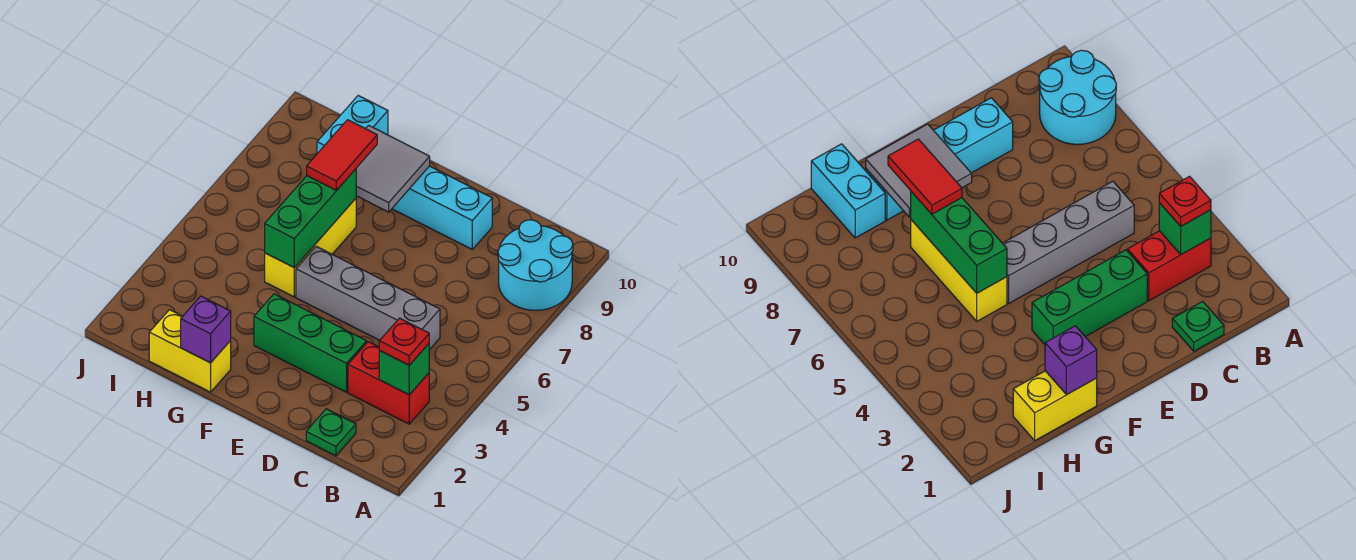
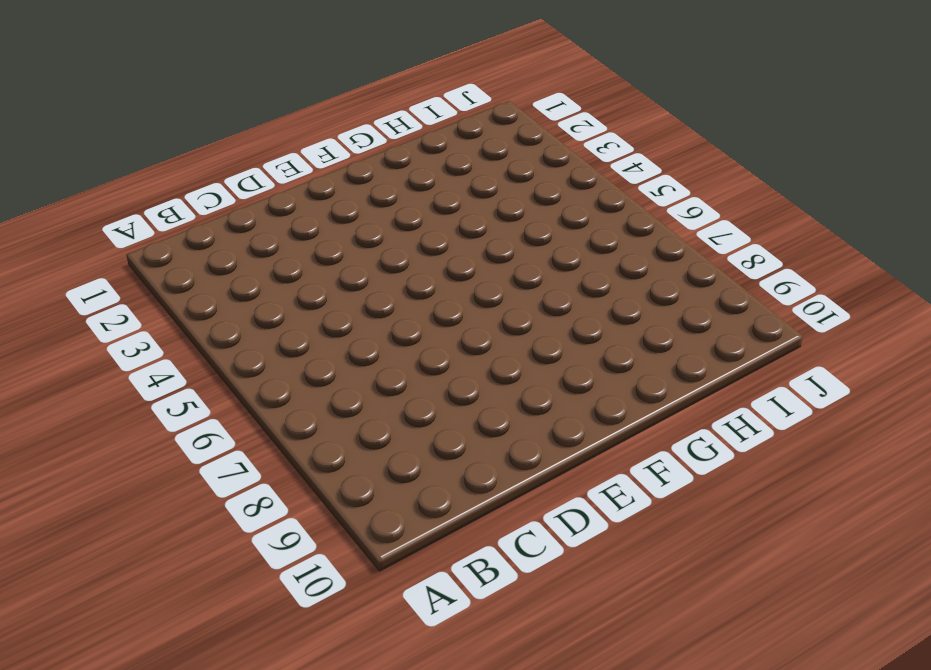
none -> cyan round brick A8:B9 level 1
none -> red brick B3:C3 level 1
none -> green plate C1 level 1

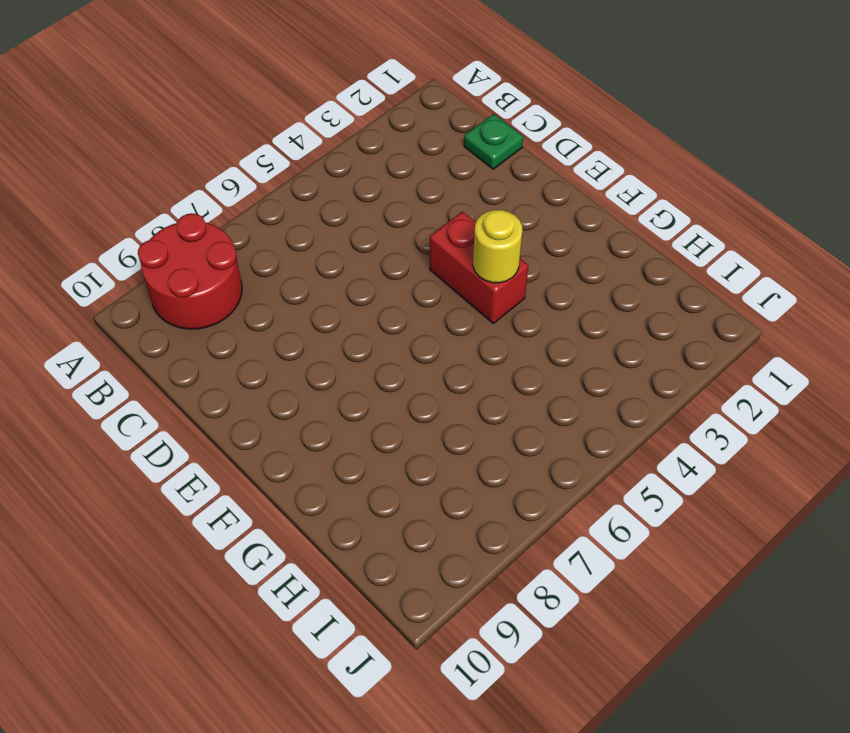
red round brick A8:B9 level 1 -> cyan round brick A8:B9 level 1
red brick E4:F4 level 1 -> red brick B3:C3 level 1
yellow round brick F4 level 2 -> none
none -> grey brick C5:F5 level 1
none -> green brick D3:F3 level 1
none -> cyan brick D9:G9 level 1

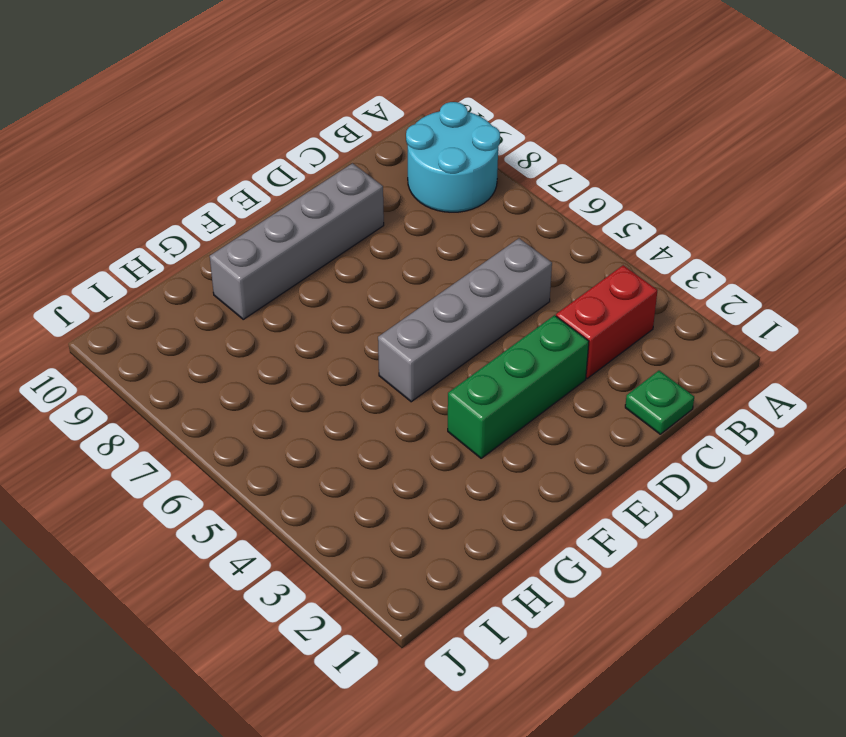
grey brick D9:G9 level 1 -> cyan brick D9:G9 level 1
none -> yellow brick G1:H1 level 1
none -> yellow brick G5:G7 level 1
none -> cyan brick H9:H10 level 1

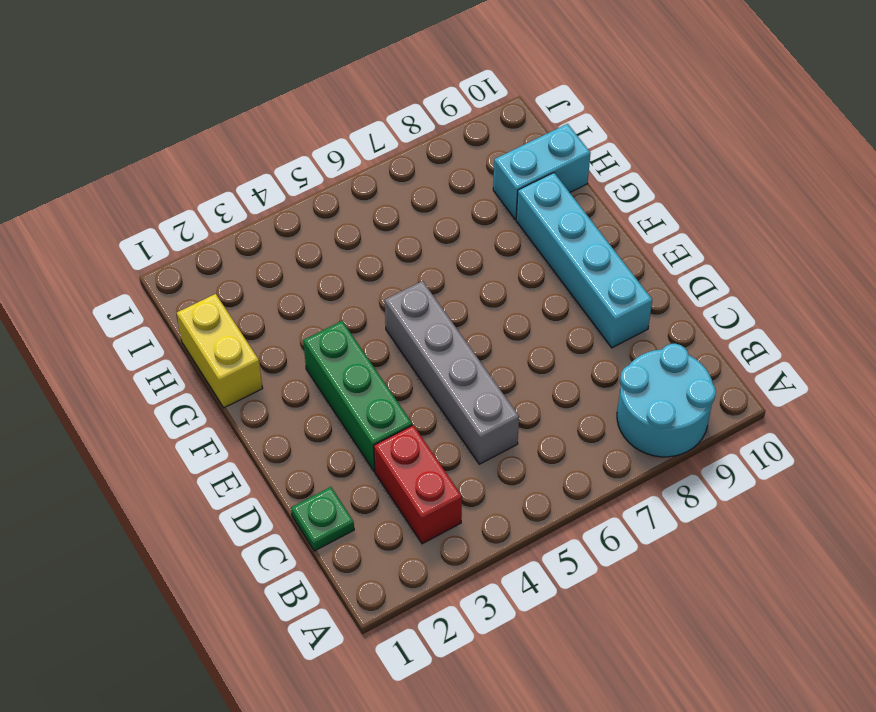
none -> yellow brick G5:G7 level 1
none -> green brick B3 level 2
none -> grey tile F8:G9 level 2

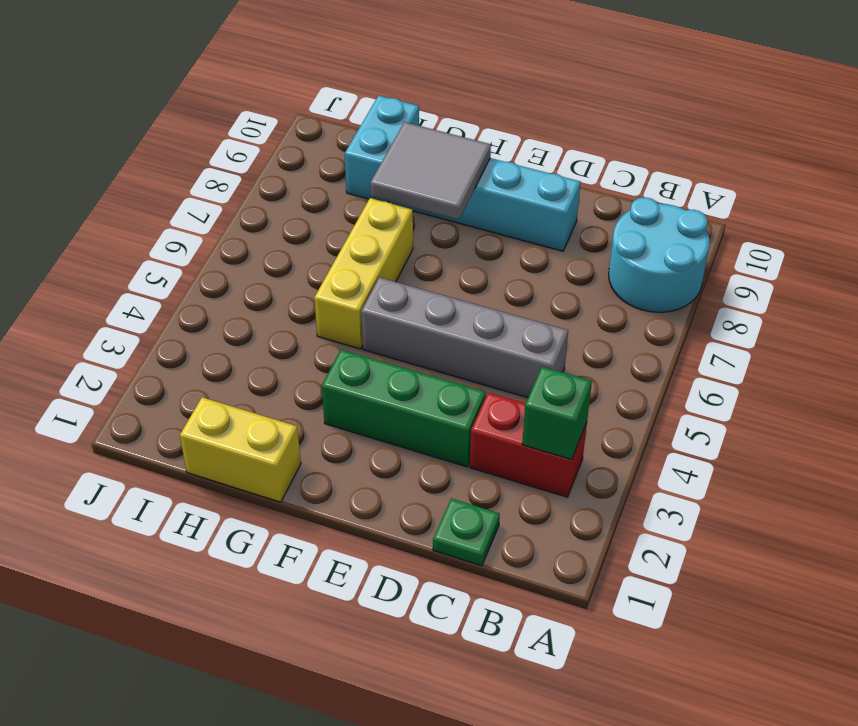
none -> purple brick G1 level 2
none -> green brick G5:G7 level 2
none -> red plate B3 level 3

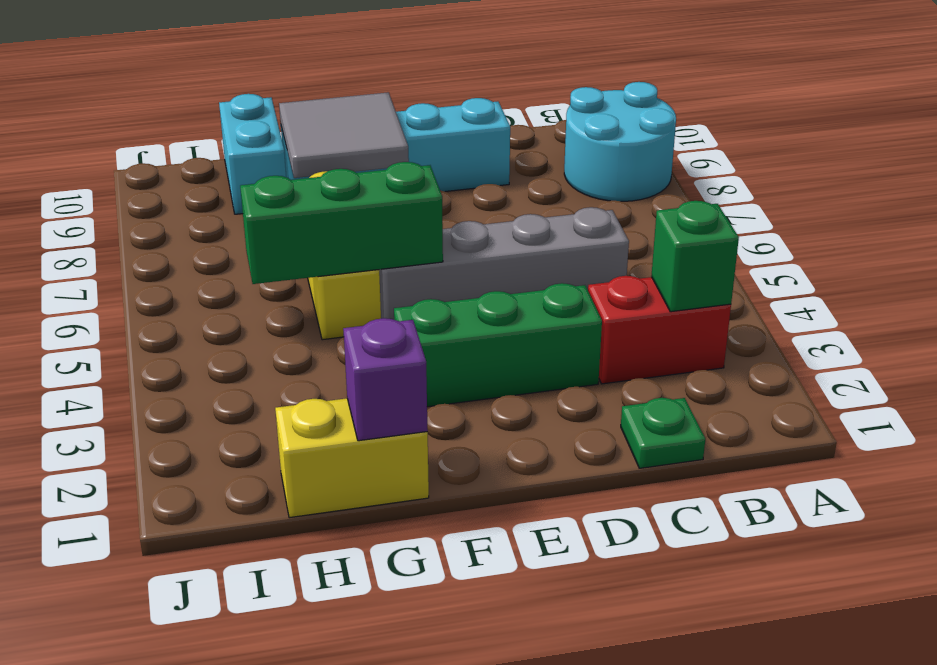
green brick F5:H5 level 2 -> green brick G5:G7 level 2
none -> red plate B3 level 3
none -> red tile G7:G8 level 3

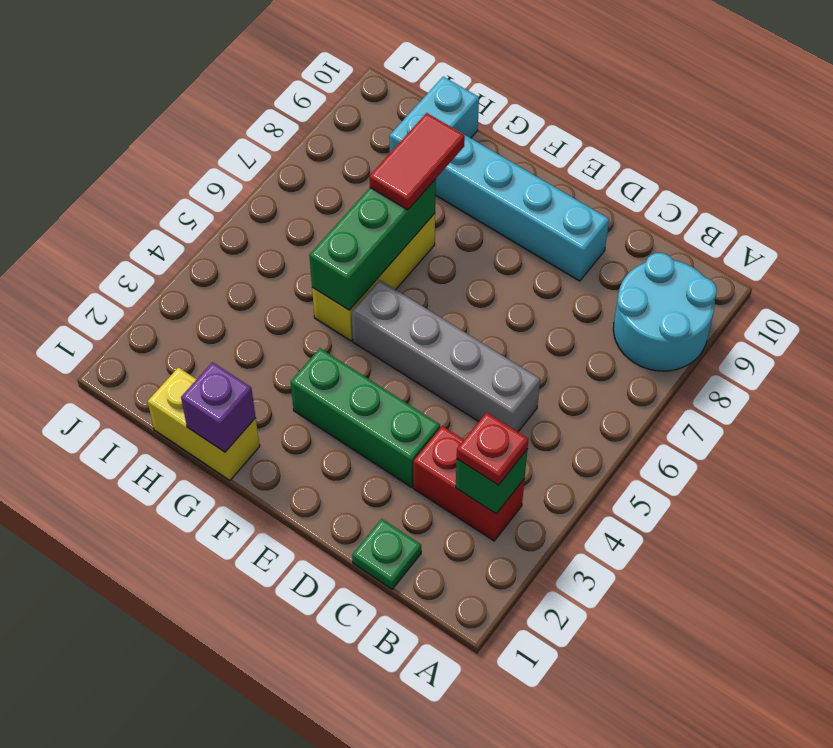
none -> grey tile F8:G9 level 2

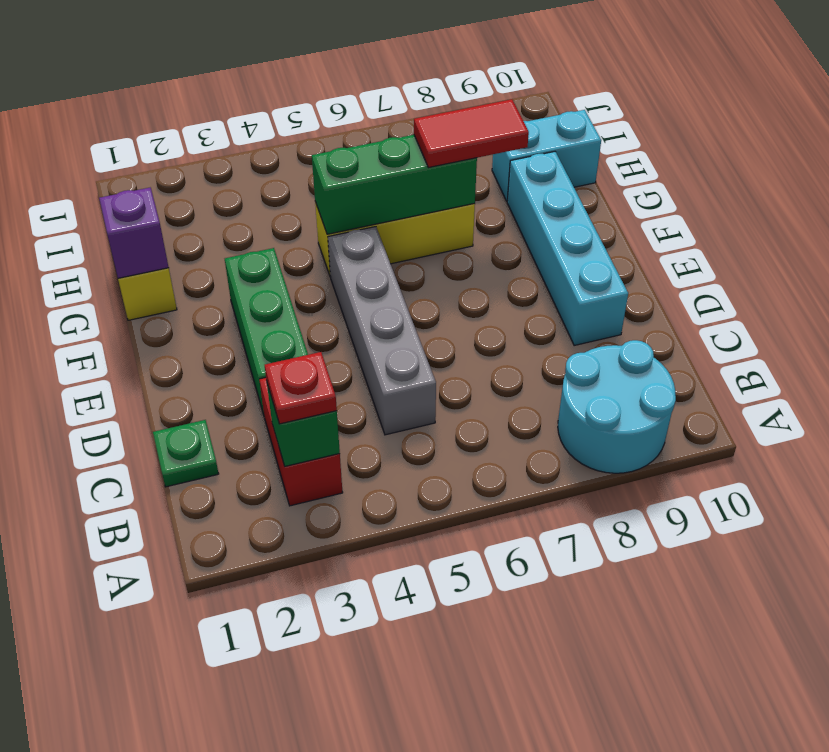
none -> grey tile F8:G9 level 2

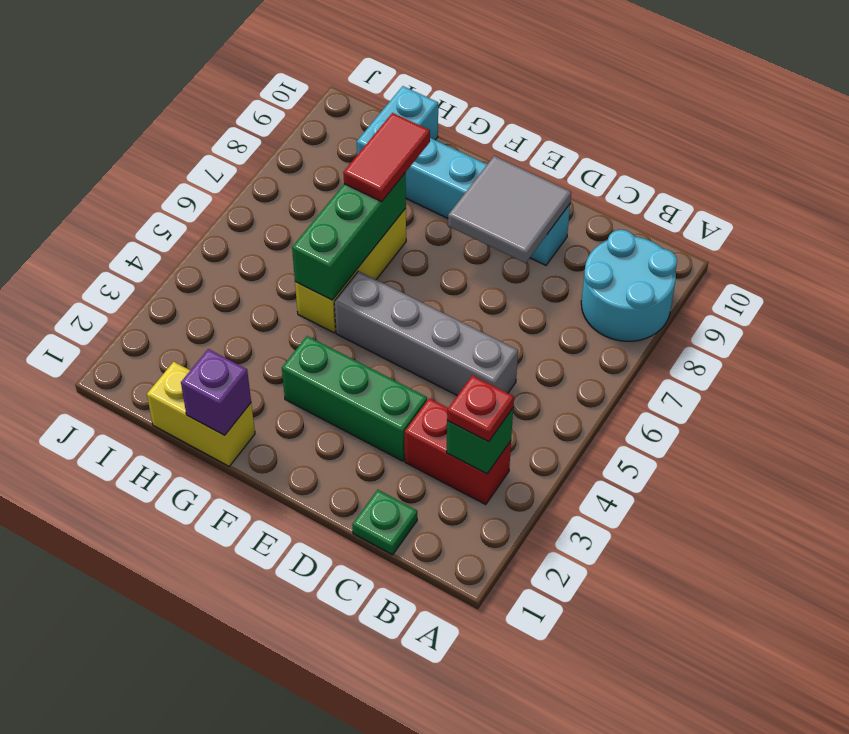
grey tile D8:E9 level 2 -> grey tile F8:G9 level 2

